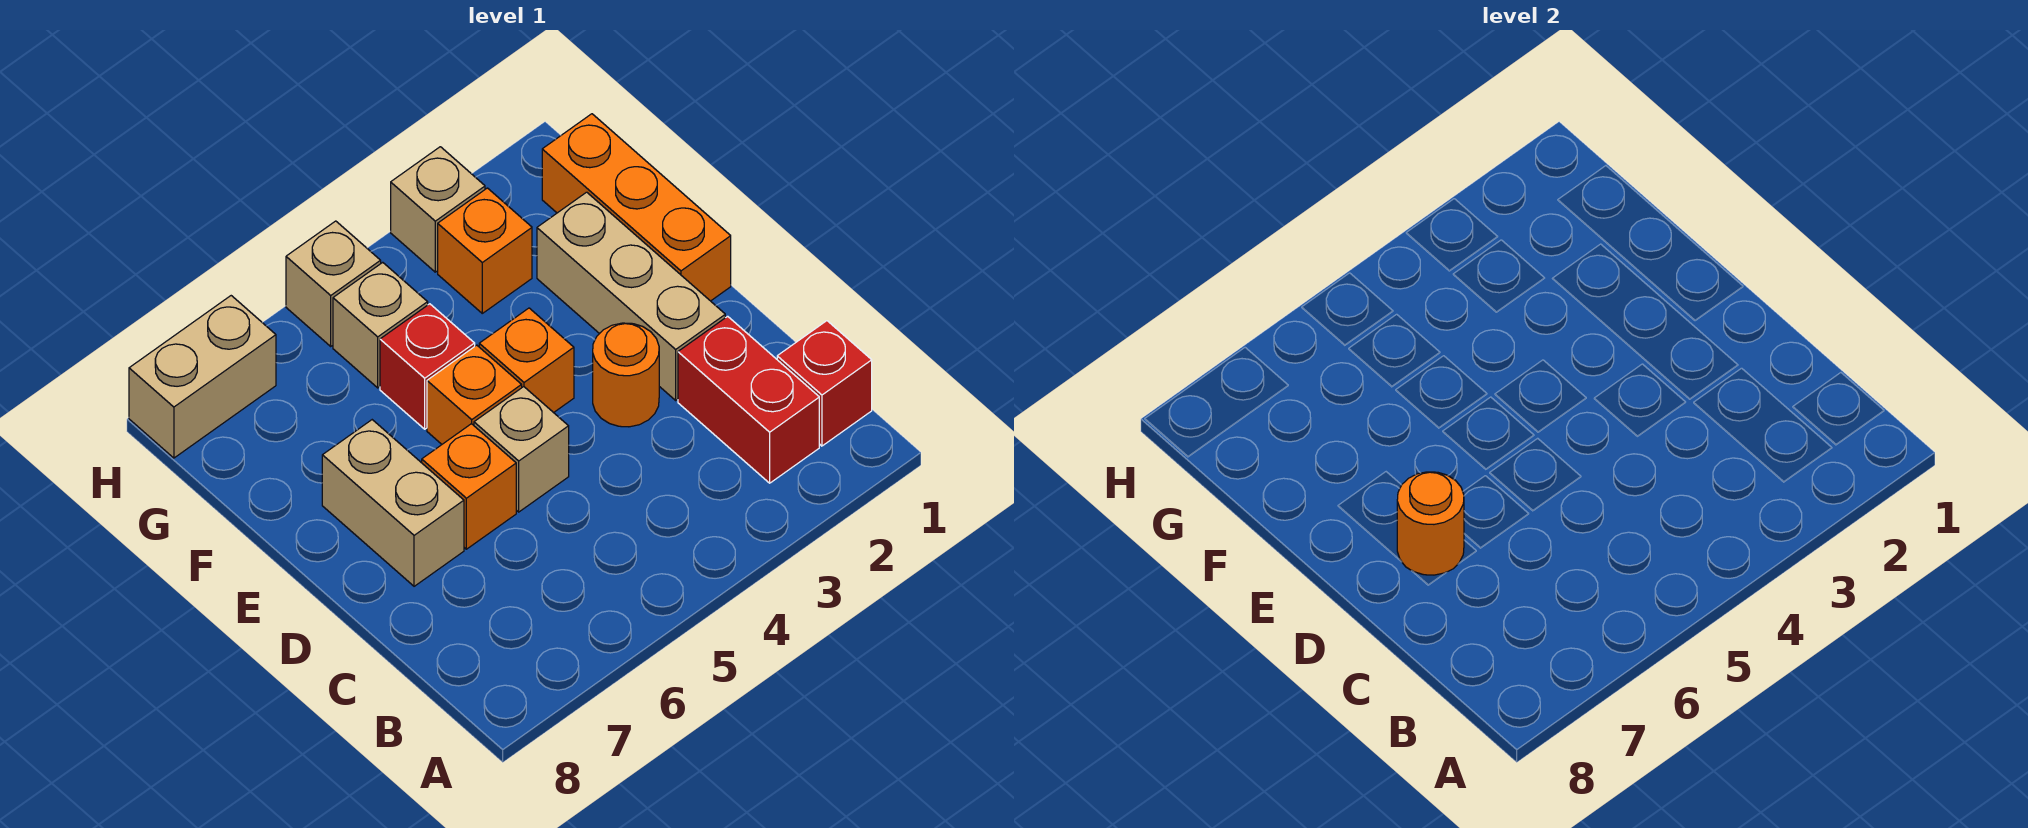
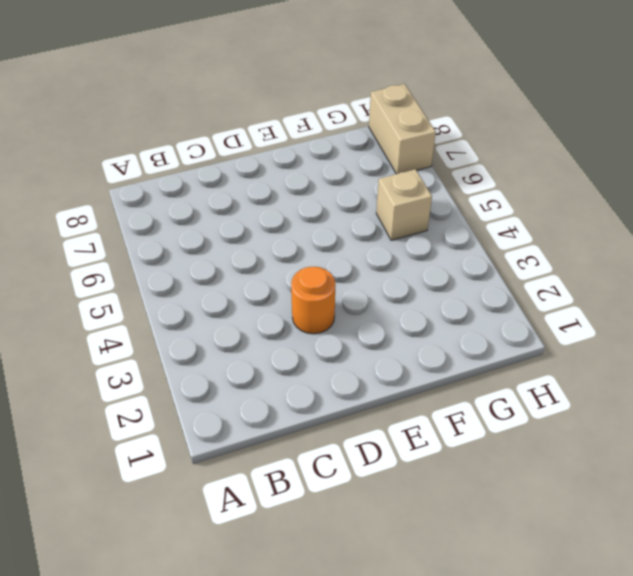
none -> red brick B1 level 1
none -> red brick B2:C2 level 1
none -> tan brick D2:F2 level 1

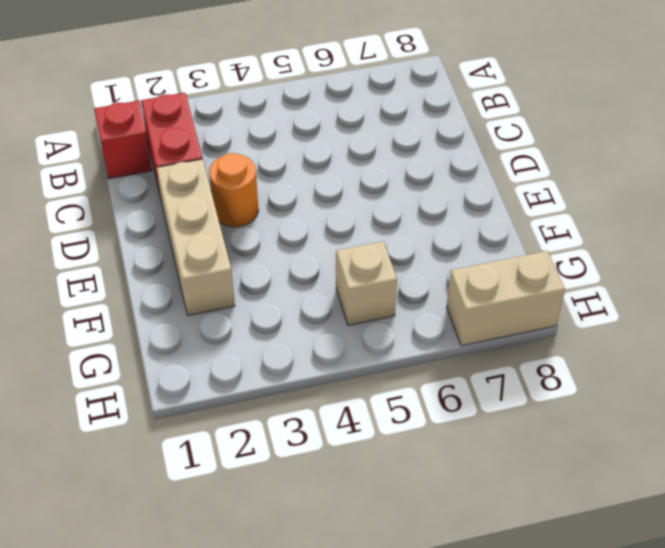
none -> tan brick D5 level 1
none -> orange brick D6 level 1
none -> tan brick D7:E7 level 1

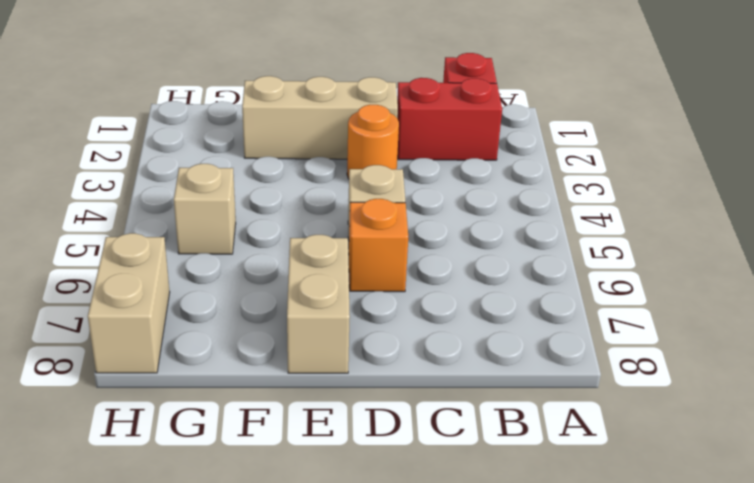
tan brick E7:E8 level 1 -> tan brick D7:E7 level 1
none -> orange brick E1:G1 level 1
none -> orange brick E4 level 1
none -> orange brick E5 level 1

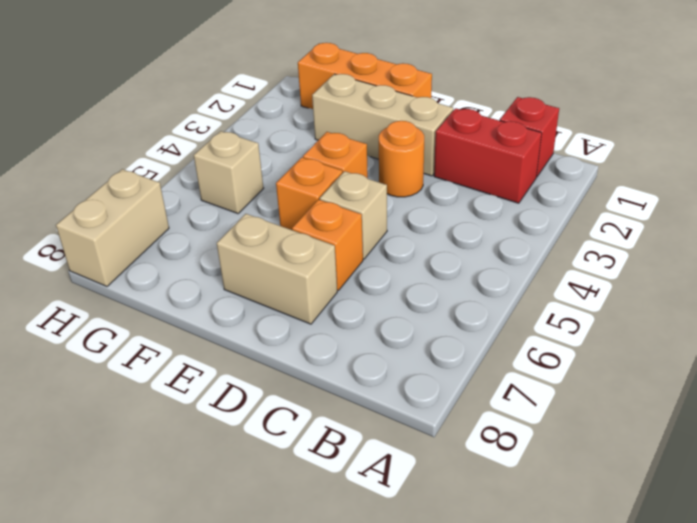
none -> red brick F5 level 1
none -> orange brick G3 level 1
none -> tan brick H3 level 1

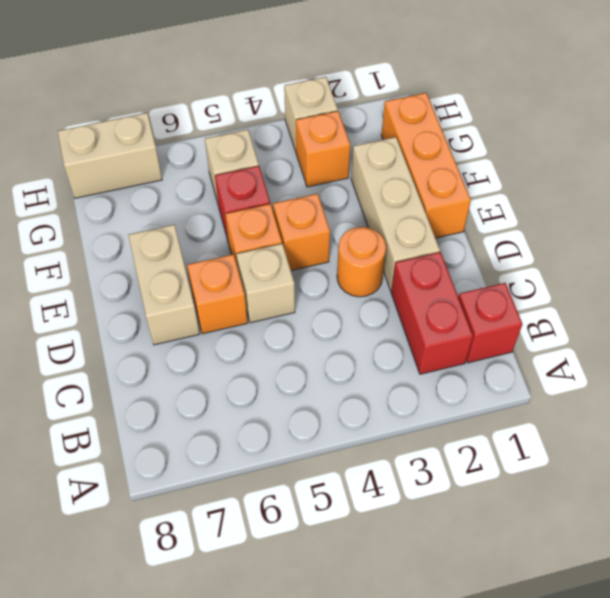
none -> tan brick H5 level 1
none -> orange round brick D7 level 2

